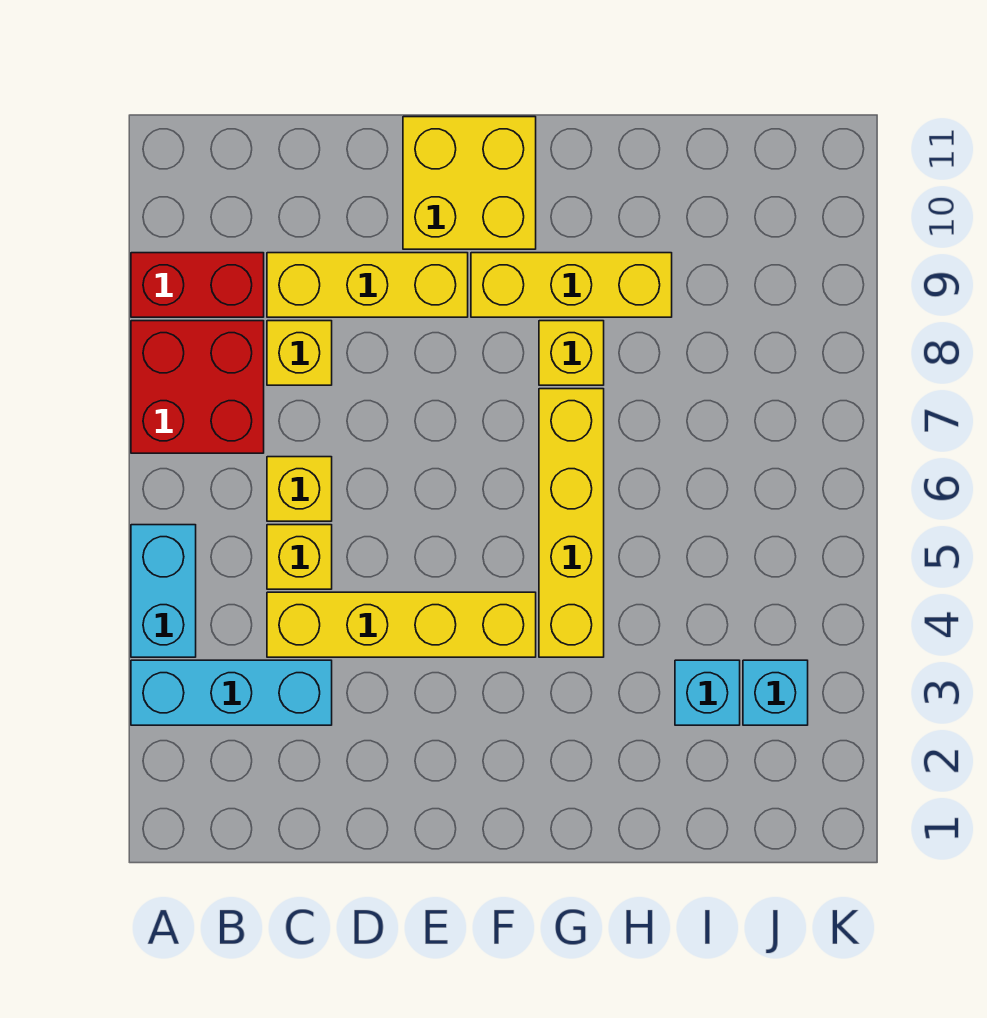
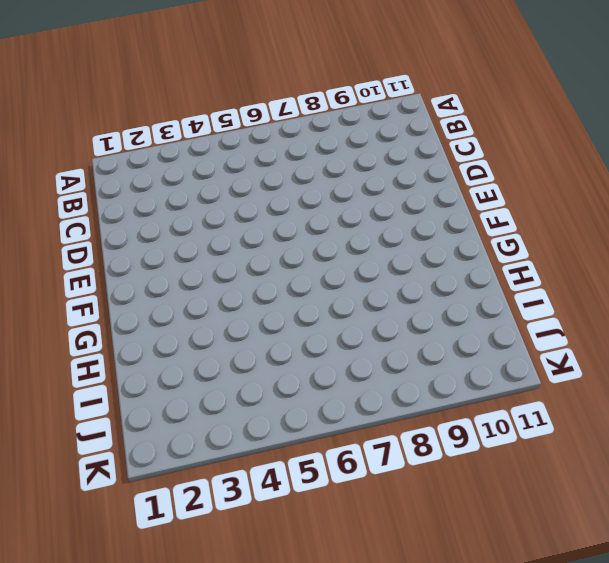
none -> cyan brick A3:C3 level 1
none -> cyan brick A4:A5 level 1
none -> red brick A7:B8 level 1

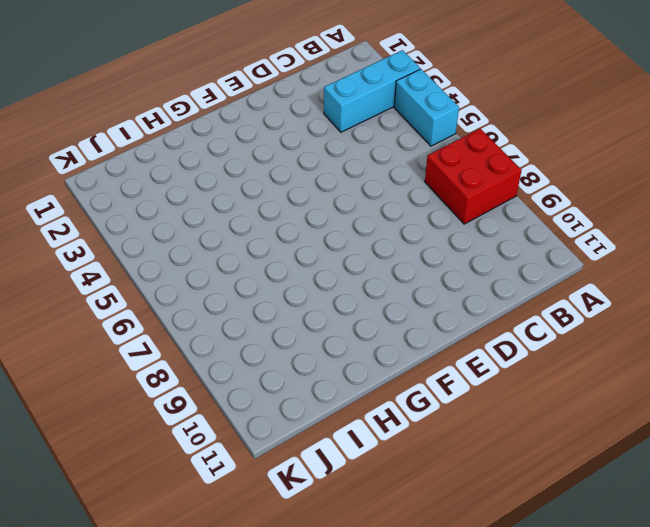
none -> red brick A9:B9 level 1
none -> yellow brick C4:F4 level 1
none -> yellow brick C5 level 1

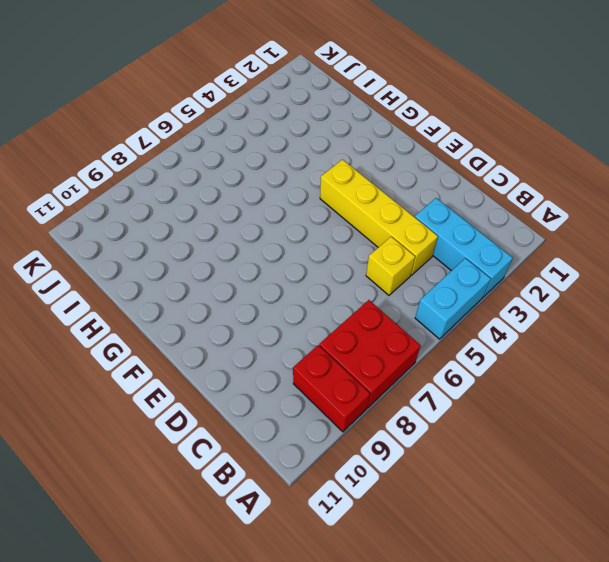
none -> yellow brick C6 level 1
none -> yellow brick C8 level 1
none -> yellow brick C9:E9 level 1

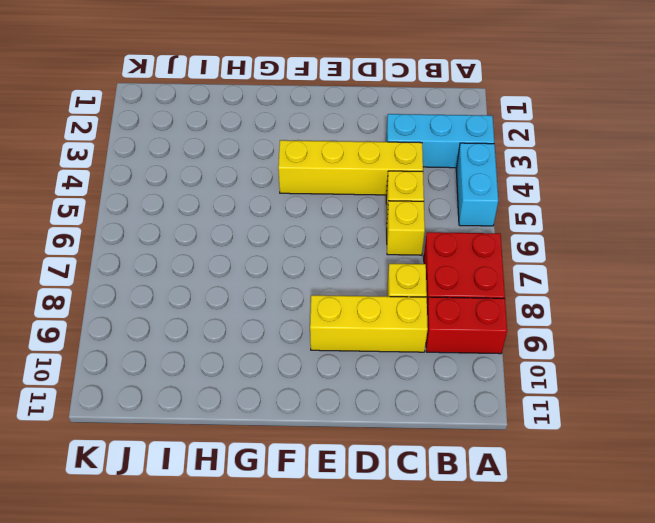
none -> yellow brick E10:F11 level 1
none -> yellow brick F9:H9 level 1
none -> yellow brick G4:G7 level 1

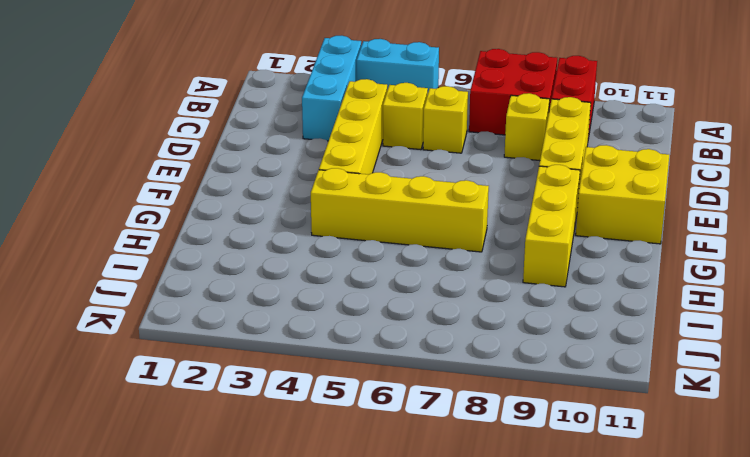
none -> yellow brick G8 level 1
none -> cyan brick I3 level 1
none -> cyan brick J3 level 1

